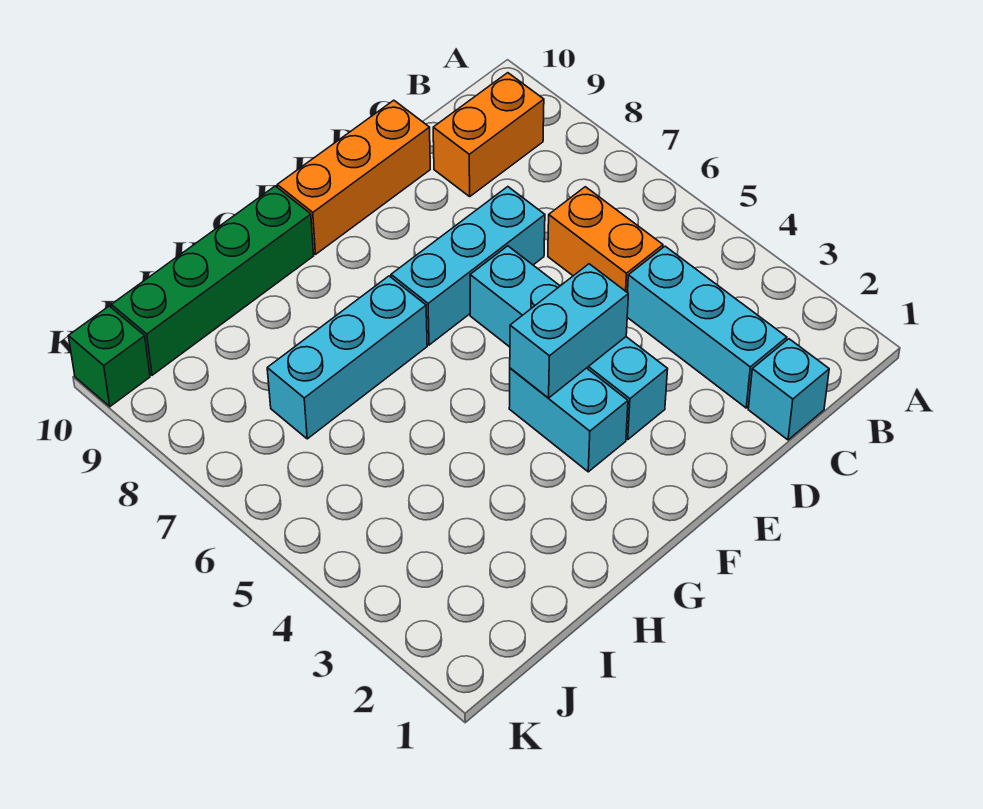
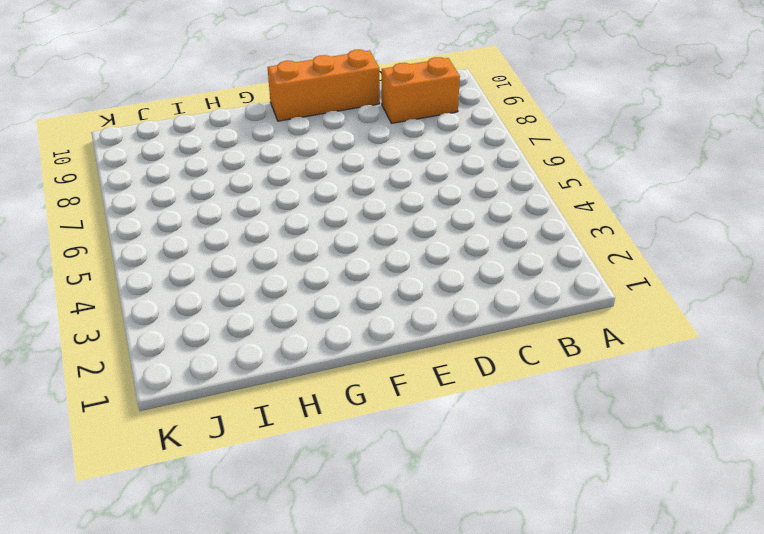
none -> cyan brick C1 level 1
none -> cyan brick C2:C4 level 1
none -> orange brick C5:C6 level 1

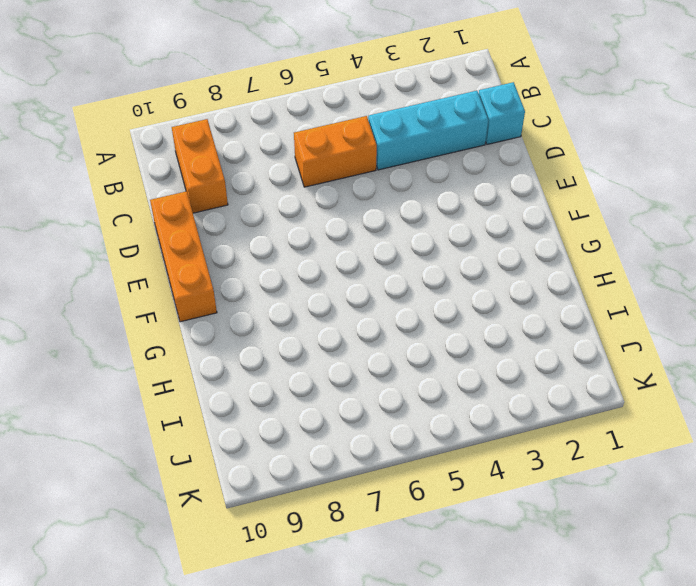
none -> cyan brick D7:F7 level 1
none -> cyan brick E3:E6 level 1
none -> cyan brick F3:F4 level 1

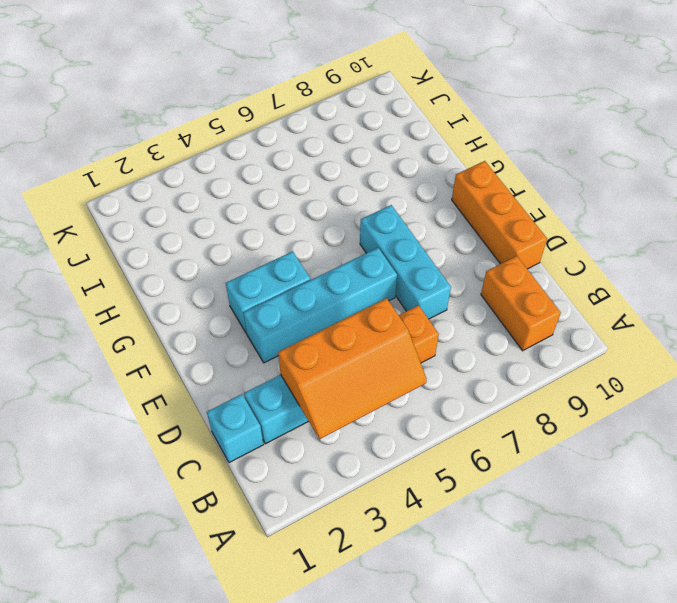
orange slope B3:C5 level 2 top C -> none
none -> cyan brick G7:I7 level 1
none -> green brick G10:J10 level 1
none -> green brick K10 level 1

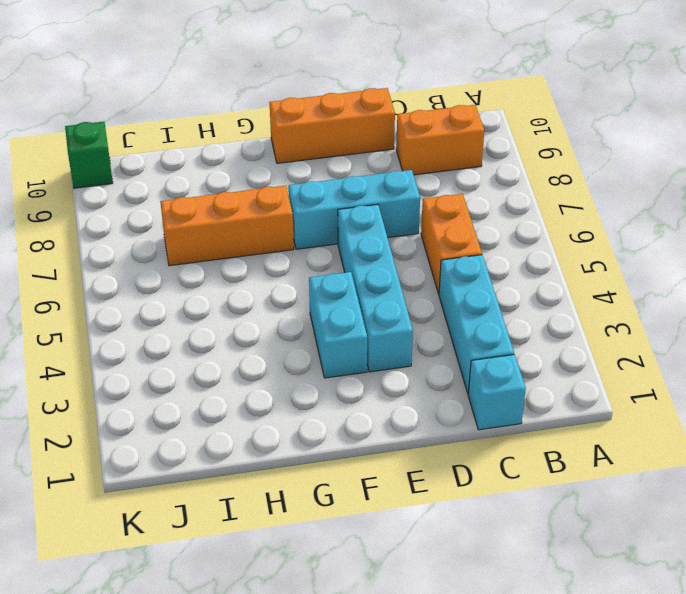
orange brick G7:I7 level 1 -> cyan brick G7:I7 level 1
none -> green brick G10:J10 level 1
none -> cyan brick E4:F4 level 2

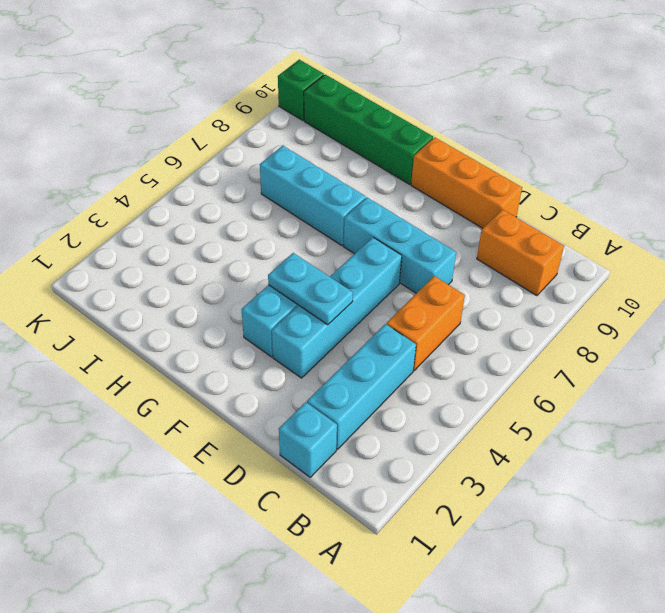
cyan plate E4:F4 level 2 -> cyan brick E4:F4 level 2

